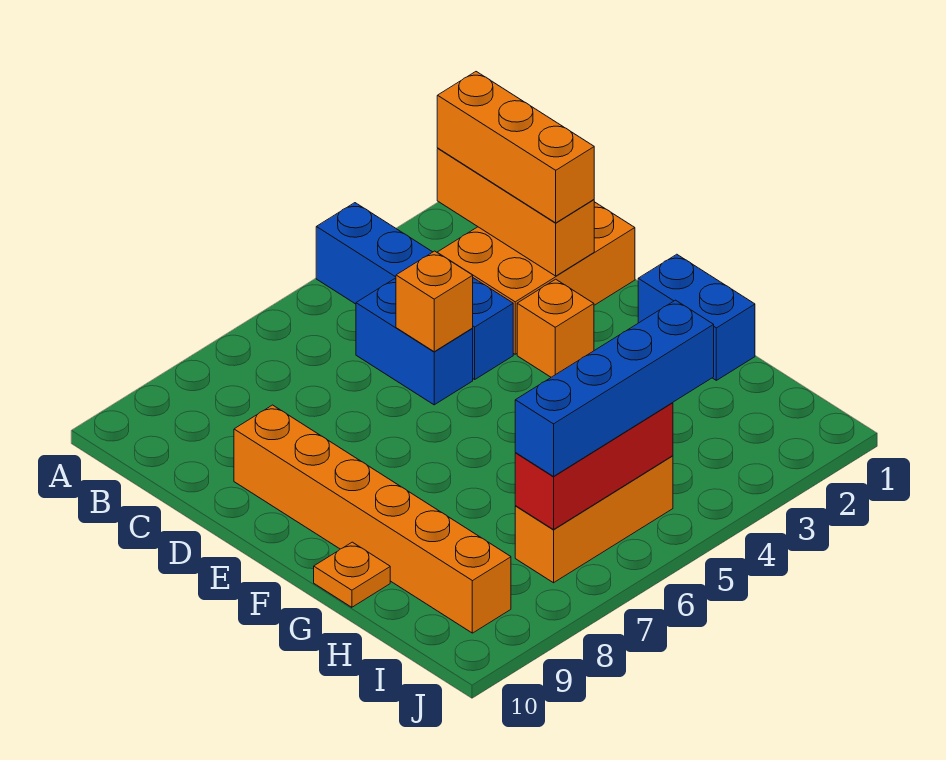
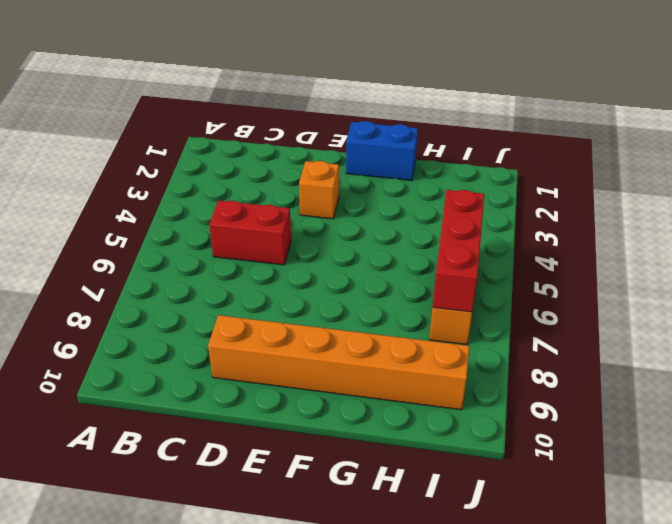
red brick C5:D5 level 1 -> blue brick C5:D5 level 1
none -> blue brick A4:D4 level 1
none -> orange brick C1:D3 level 1
none -> orange plate G10 level 1

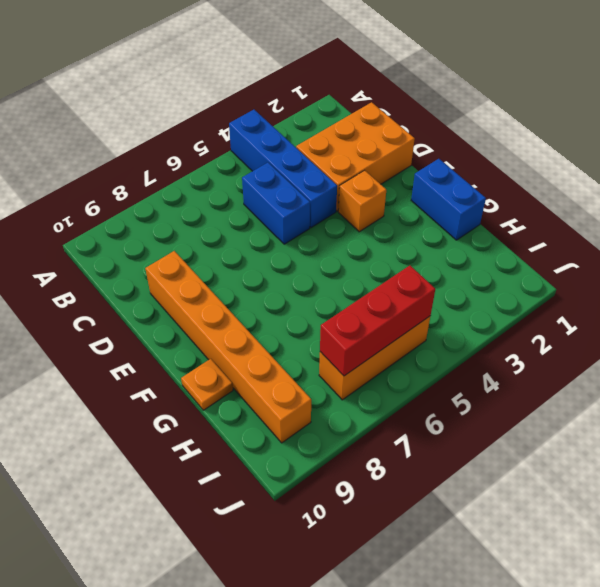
none -> orange brick B2:D2 level 2
none -> orange brick D5 level 2
none -> orange brick B2:D2 level 3

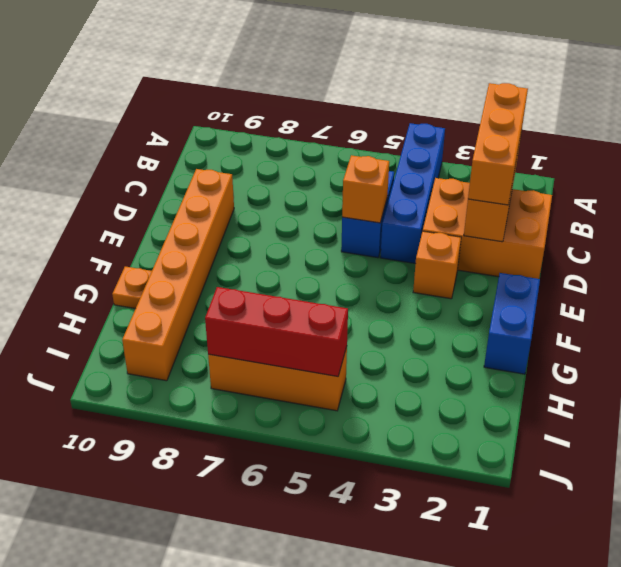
none -> blue brick I4:I7 level 3

